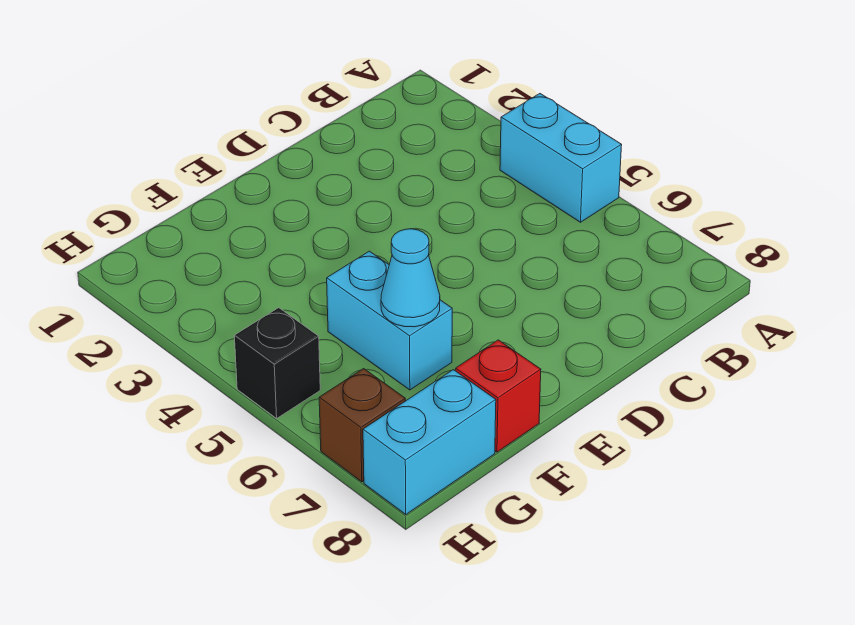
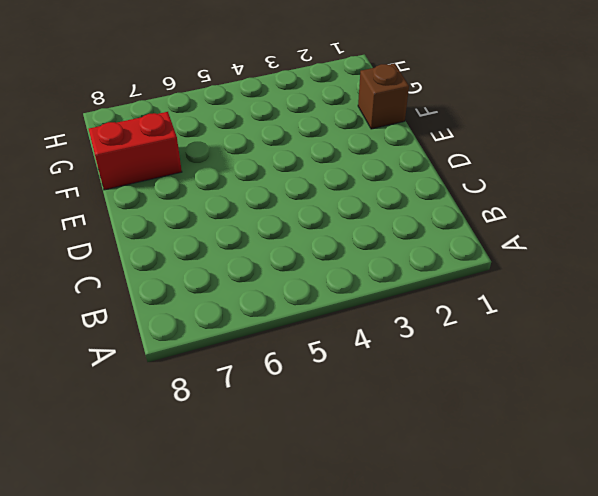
brown brick F1 level 1 -> brown brick H7 level 1
red brick F7:F8 level 1 -> red brick F8 level 1
none -> cyan brick A4:A5 level 1
none -> cyan brick F5:F6 level 1

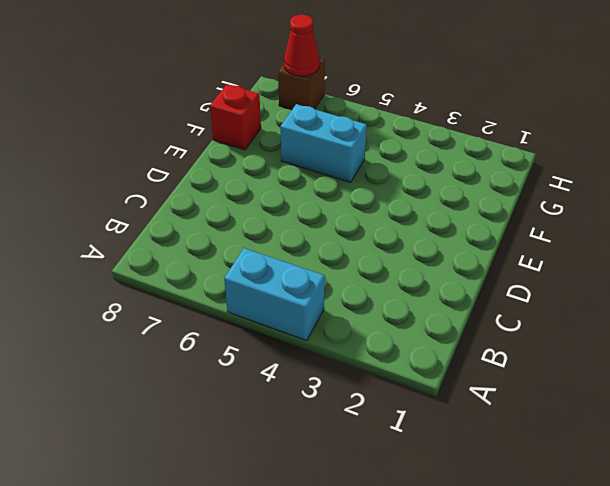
red cone H7 level 2 -> none
none -> cyan brick G8:H8 level 1
none -> black brick H5 level 1

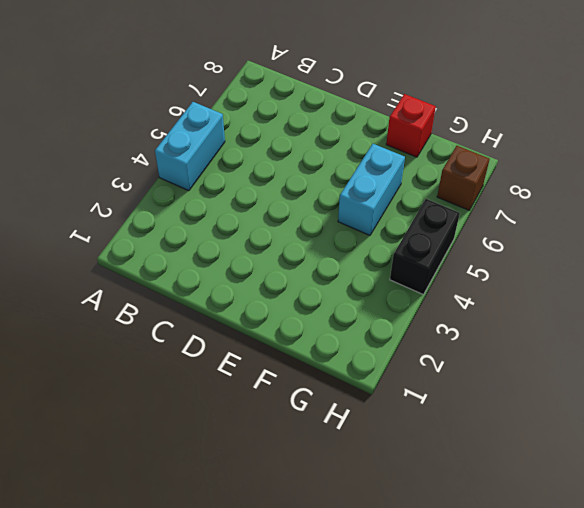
black brick H4:H5 level 1 -> black brick H5 level 1
none -> cyan brick G8:H8 level 1
none -> cyan cone F6 level 2

